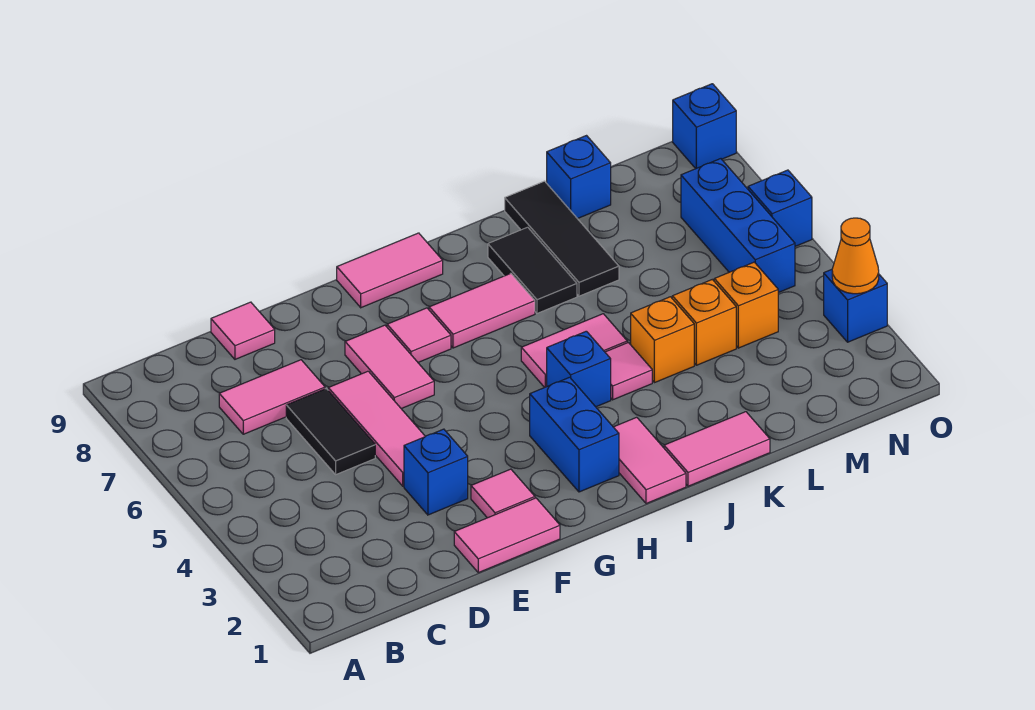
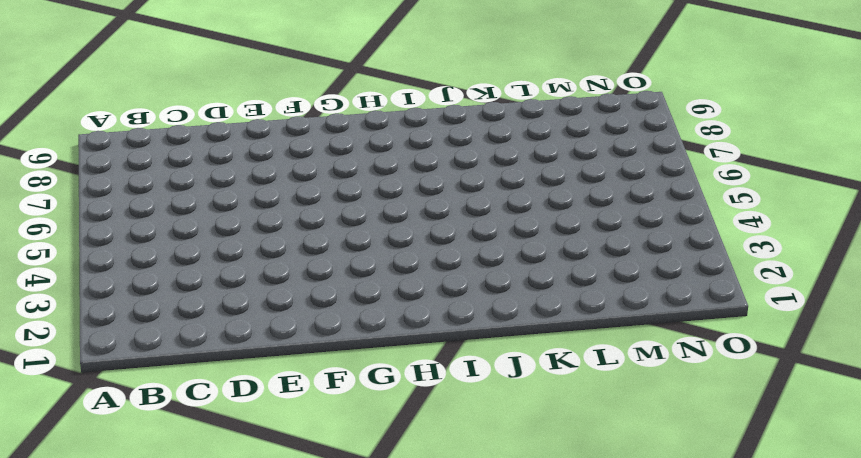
none -> pink tile C7:D7 level 1
none -> black tile D5:D6 level 1
none -> pink tile D9 level 1

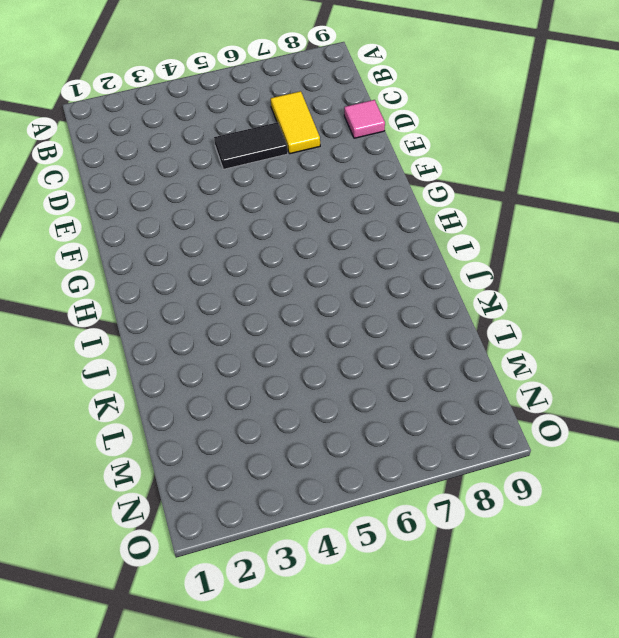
yellow tile C7:D7 level 1 -> pink tile C7:D7 level 1
none -> pink tile E1:F1 level 1
none -> blue brick E3 level 1
none -> pink tile E4:E6 level 1

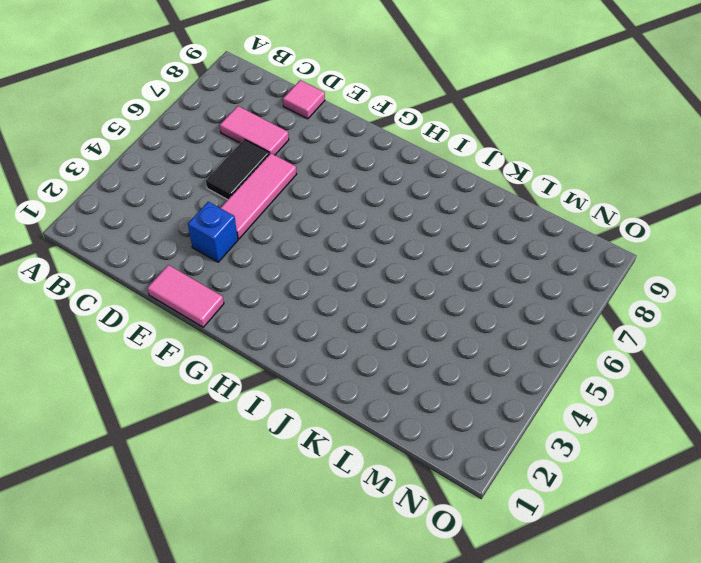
none -> pink tile F2 level 1
none -> pink tile F6:F7 level 1
none -> pink tile G7 level 1

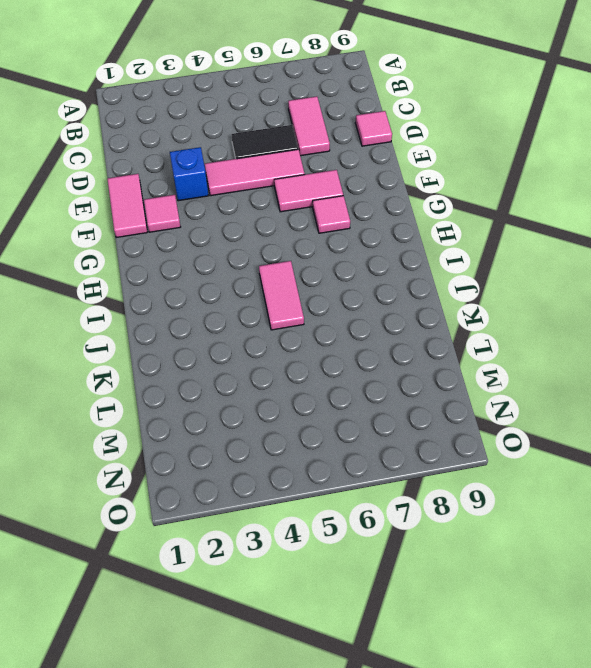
none -> pink tile G9:H9 level 1
none -> blue brick H2:H3 level 1
none -> pink tile H7:I7 level 1

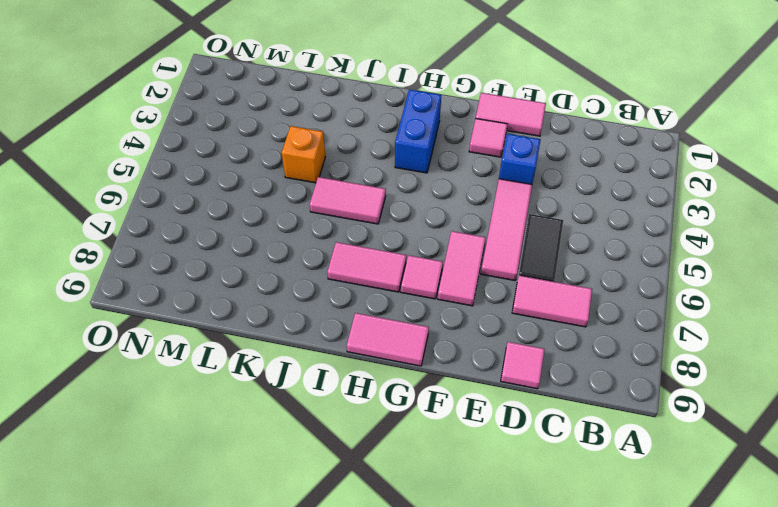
none -> pink tile I1:I2 level 1
none -> blue brick I4 level 1
none -> pink tile J1:K1 level 1

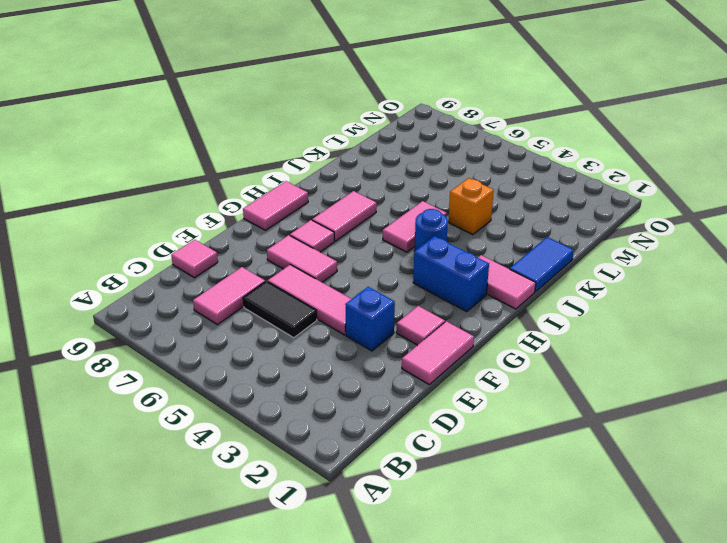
blue round brick I4 level 1 -> blue brick I4 level 1
blue tile J1:K1 level 1 -> pink tile J1:K1 level 1
none -> pink tile J4 level 1
none -> black tile J7:J8 level 1
none -> black tile K7:K9 level 1

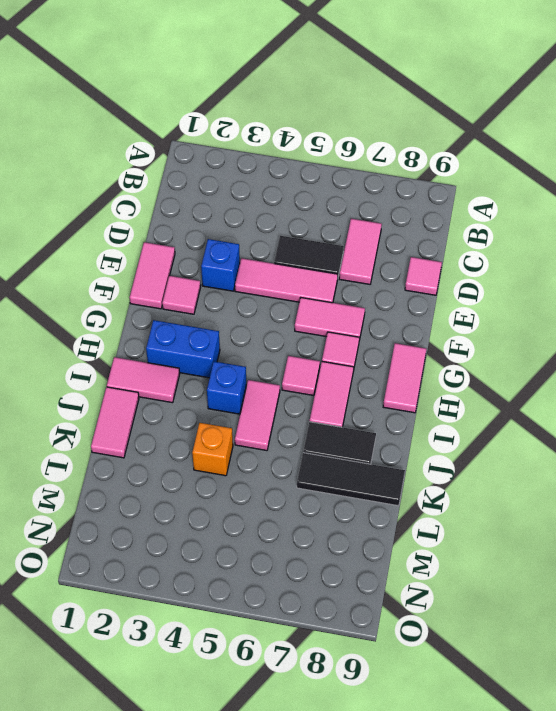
pink tile H6 level 1 -> pink tile J4 level 1
none -> orange brick L4 level 1
none -> blue brick L9 level 1
none -> orange brick M4 level 1

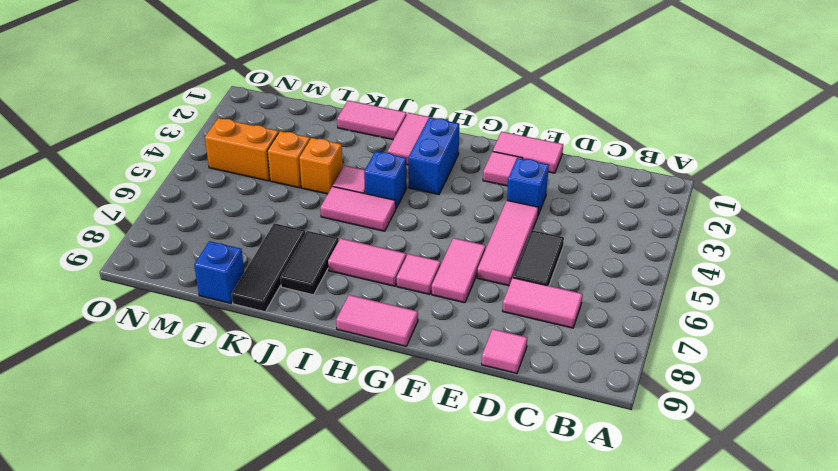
orange brick M4:N4 level 1 -> orange brick M4 level 1
none -> blue brick N5:N7 level 1
none -> blue brick O3 level 1
none -> blue brick O6 level 1

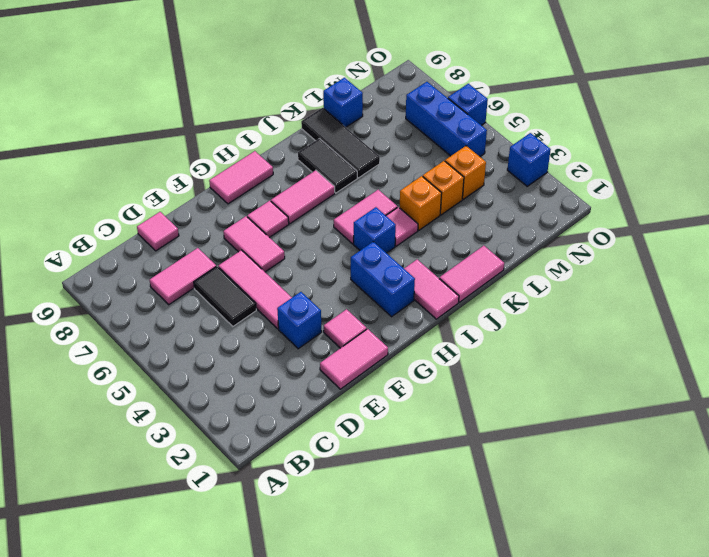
none -> blue brick O9 level 1
none -> orange cone O3 level 2

